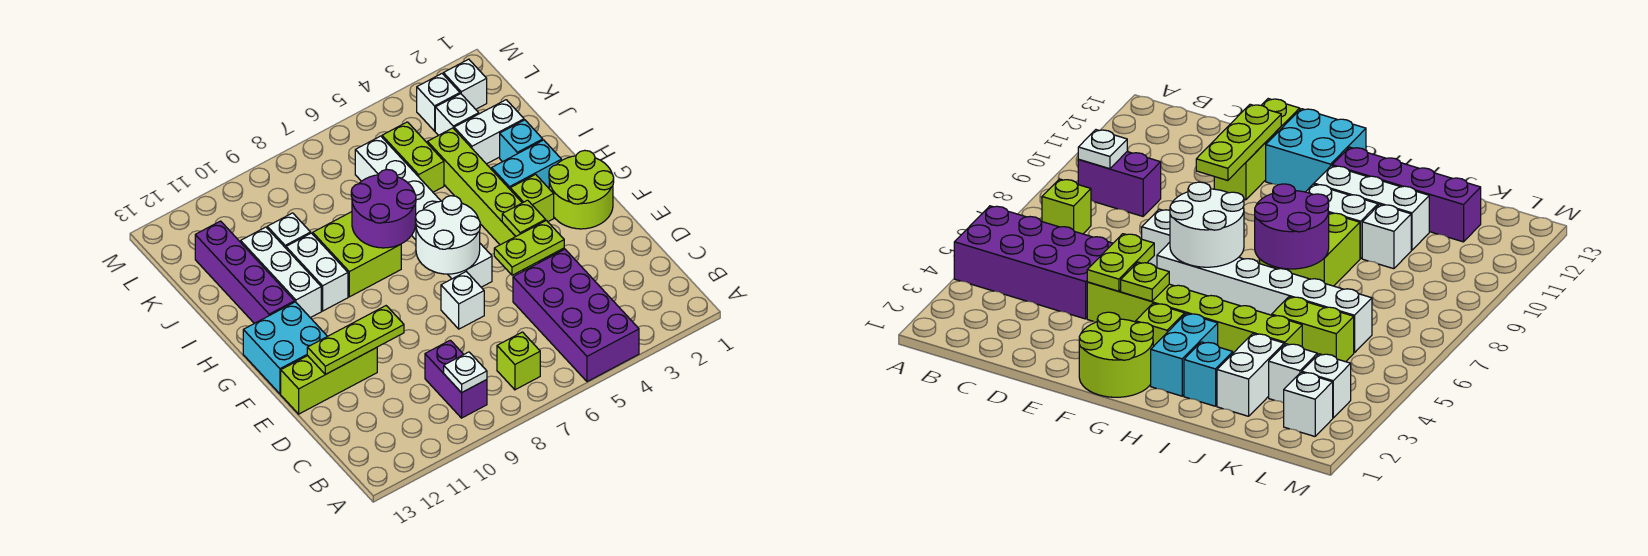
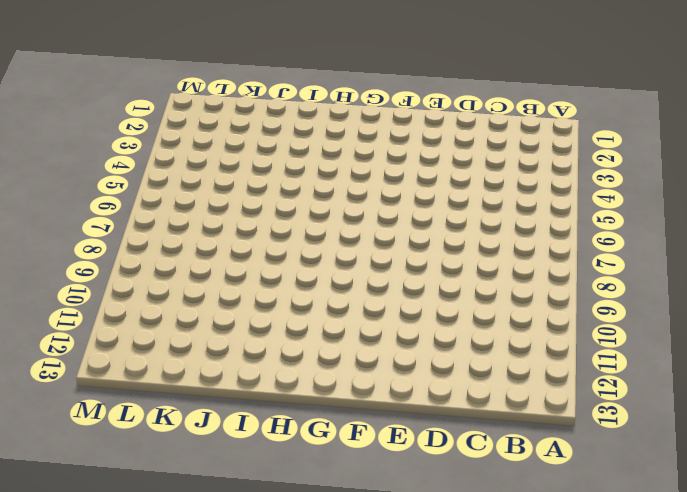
none -> purple brick A4:D5 level 1
none -> lime brick B7 level 1
none -> purple brick B9:C9 level 1

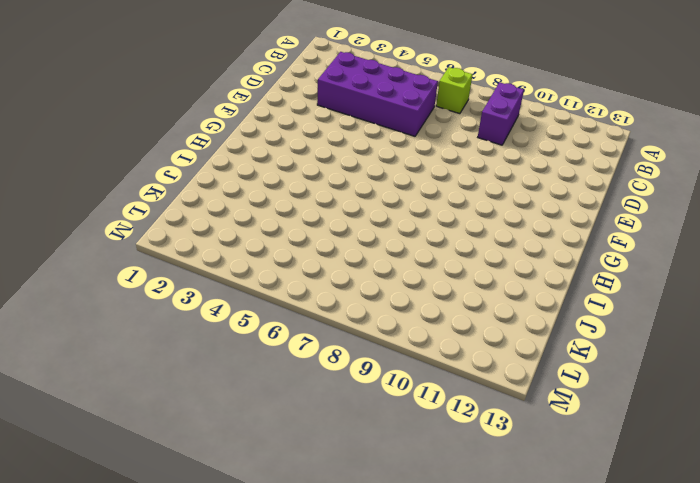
purple brick C3:D6 level 1 -> purple brick A4:D5 level 1
none -> lime brick E4:J4 level 1
none -> white brick E7 level 1
none -> lime brick E11:E13 level 1

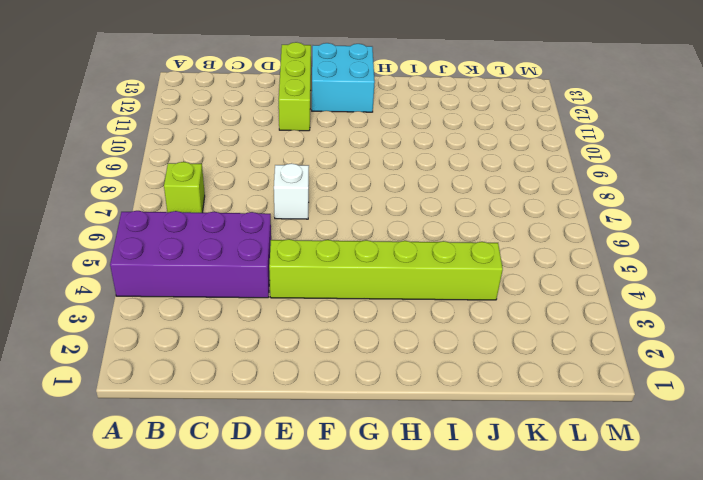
none -> purple brick B9:C9 level 1
none -> lime round brick F1:G2 level 1
none -> white brick F6:K6 level 1

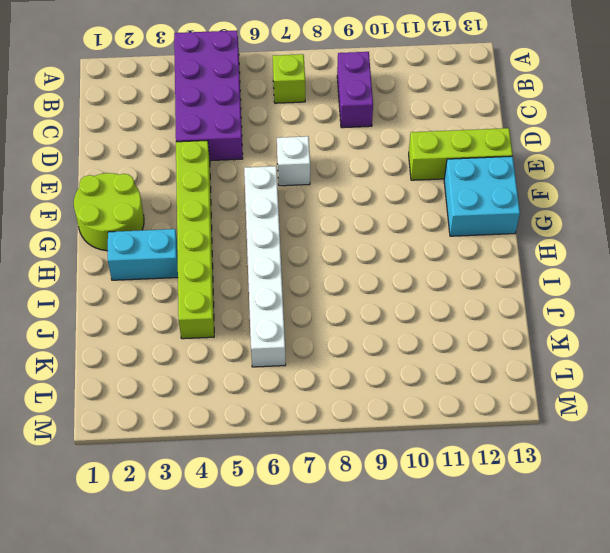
none -> lime brick G3 level 1
none -> lime brick H8:I9 level 1
none -> white brick H10:I10 level 1

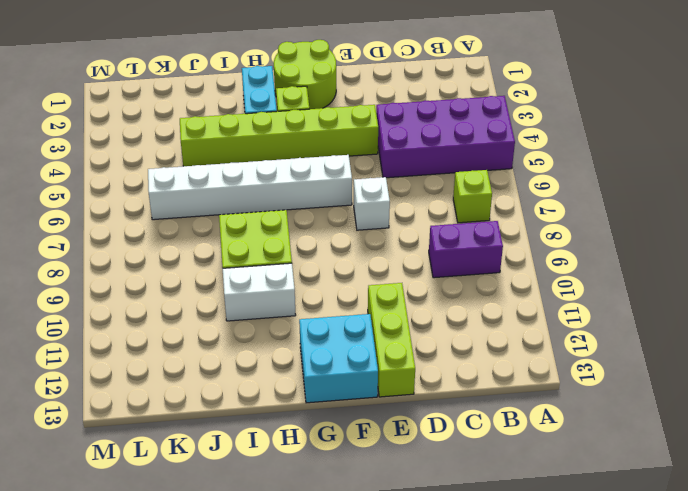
none -> white brick H11:J11 level 1
none -> purple brick H12:K12 level 1
none -> cyan brick I2 level 1

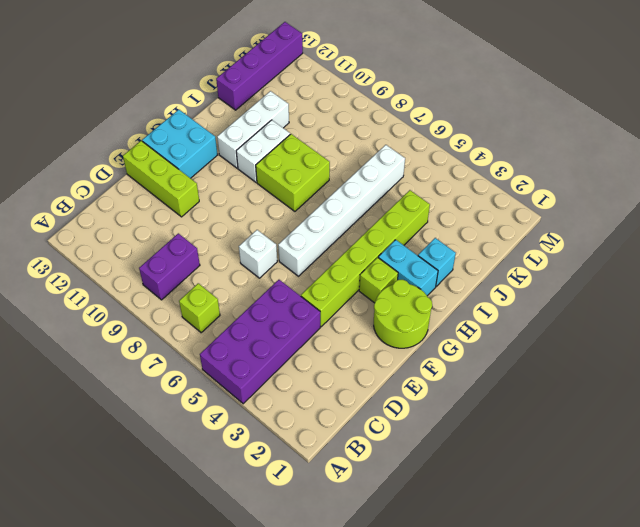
purple brick J13:M13 level 1 -> purple brick H12:K12 level 1
none -> white brick J2:J3 level 1
none -> lime brick J5:K5 level 1
none -> white brick J10 level 1

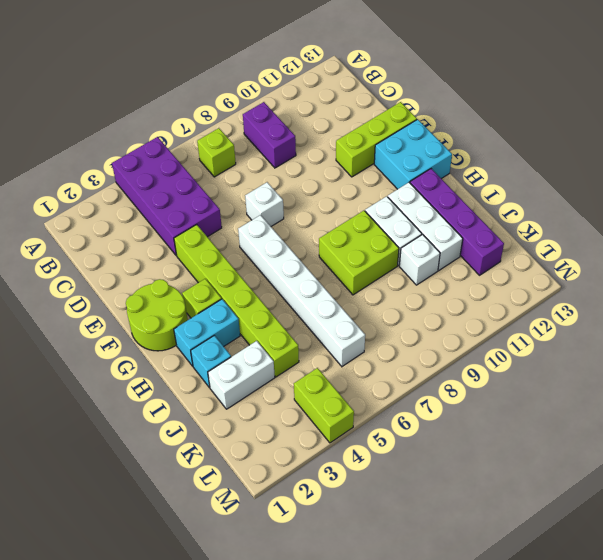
lime brick L4:M4 level 1 -> lime brick J5:K5 level 1
none -> white brick K3 level 1
none -> white brick L2 level 1
none -> white brick L3 level 1

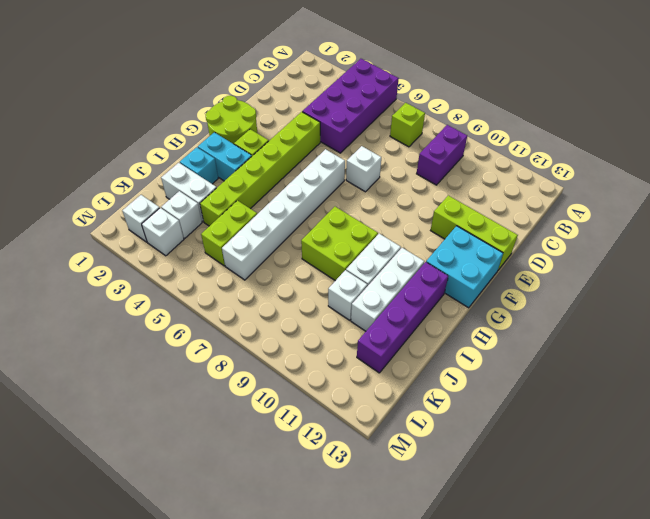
none -> white plate B9 level 2
none -> lime plate E4:E5 level 2
none -> lime plate E10:E12 level 2

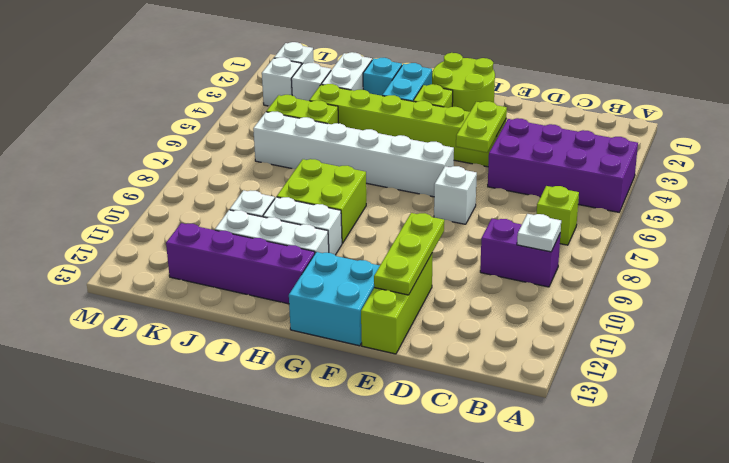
none -> lime plate F4 level 2
none -> white round brick F6:G7 level 2
none -> purple round brick H7:I8 level 2

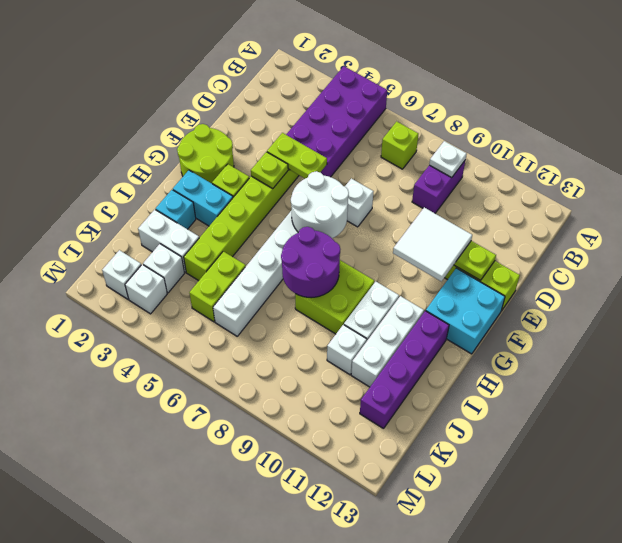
white tile E10:F11 level 3 -> none

